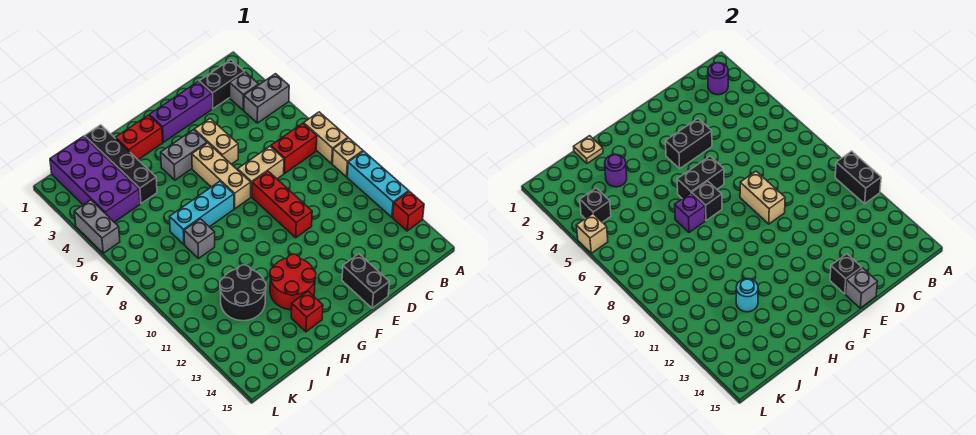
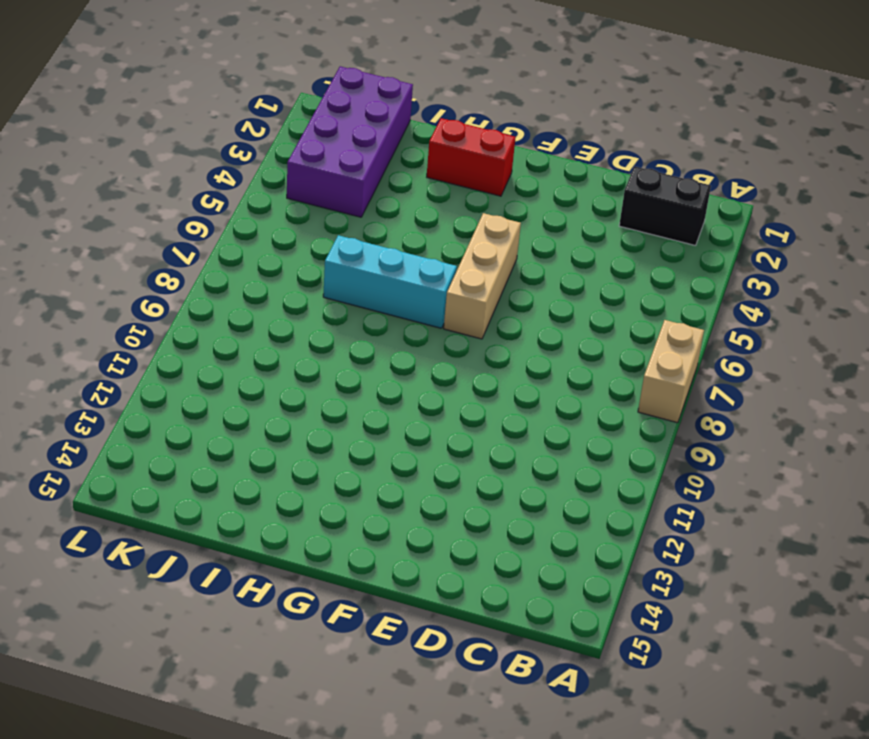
none -> grey brick A4:B4 level 1
none -> tan brick A9 level 1
none -> cyan brick A10:A12 level 1
none -> red brick A13 level 1

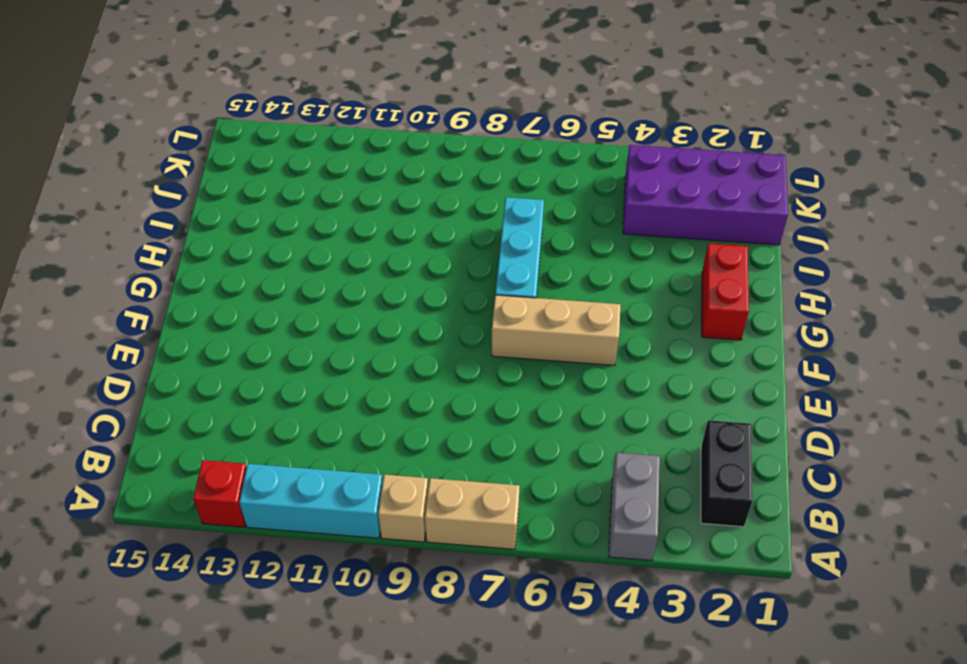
none -> grey brick B3 level 1
none -> red brick B7:C7 level 1
none -> purple brick D2:F2 level 1
none -> tan brick D7:E7 level 1

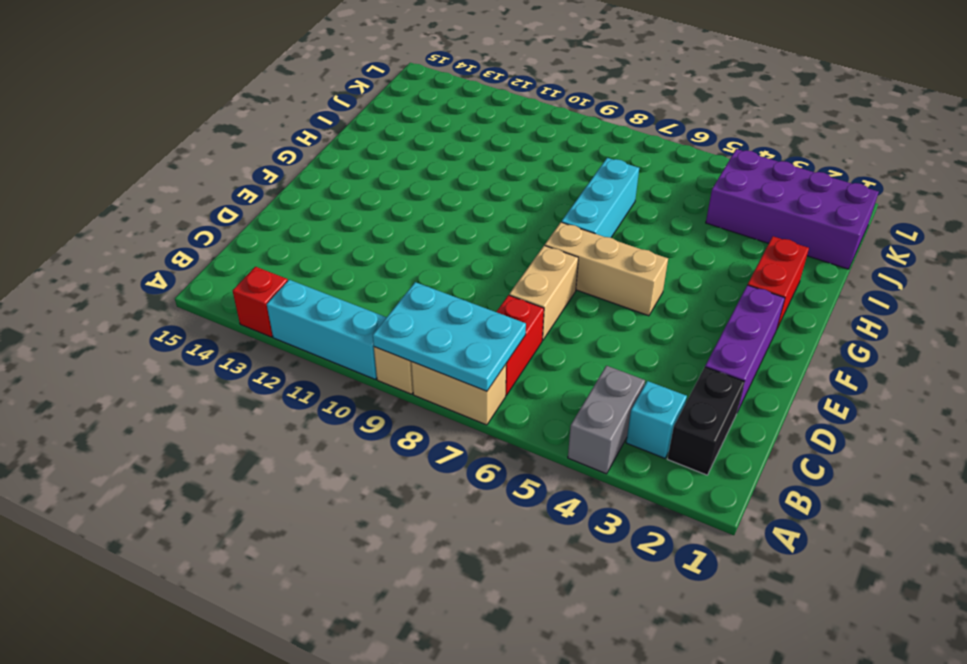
cyan plate A7:B9 level 2 -> none
cyan brick B3 level 1 -> grey brick B3 level 1
none -> tan brick E4:E5 level 1
none -> red brick E8:E10 level 1
none -> black brick E14:E15 level 1
none -> grey brick F4:G4 level 1

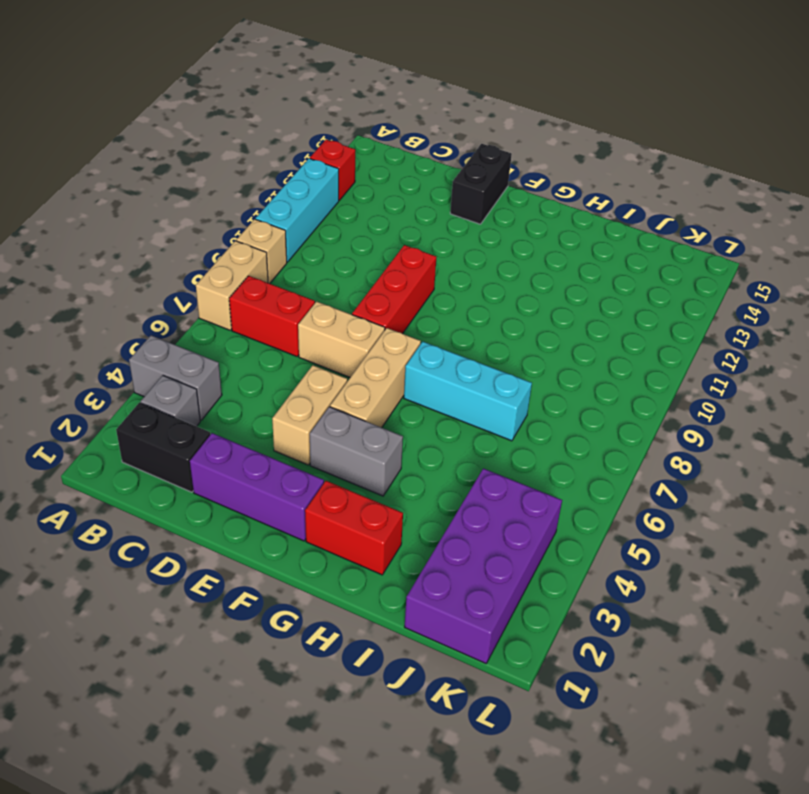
none -> red round brick G12:H13 level 1
none -> red brick H14 level 1
none -> black brick I1:I4 level 1
none -> grey brick I8 level 1

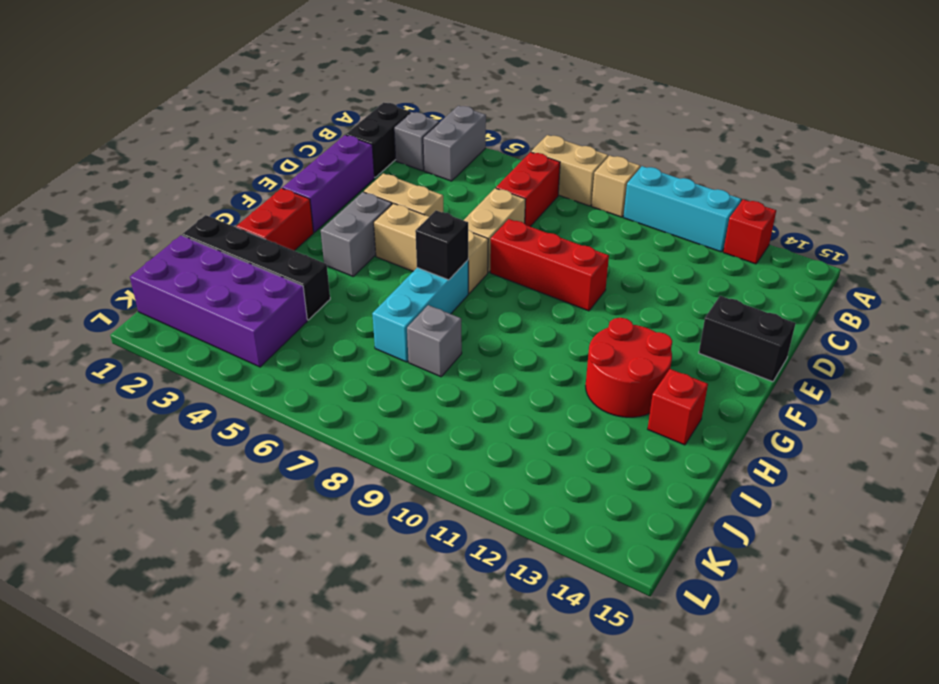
none -> black round brick I11:J12 level 1
none -> grey brick L4:L5 level 1
none -> black brick A10:A11 level 2
none -> purple round brick B2 level 2

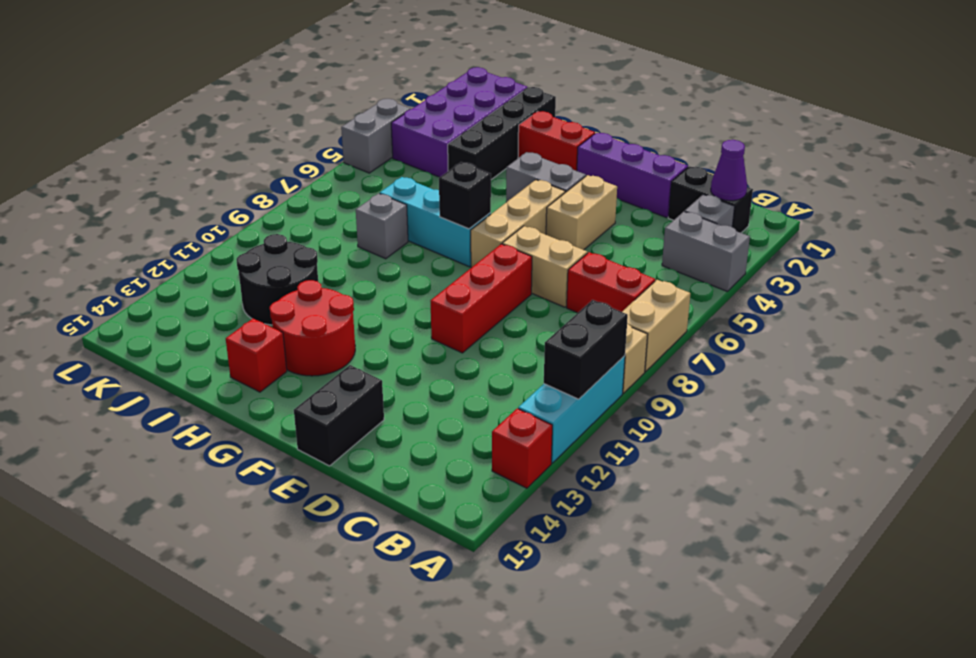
purple cone B2 level 2 -> purple round brick B2 level 2
none -> black brick E4:F4 level 2
none -> tan brick E8:E9 level 2
none -> black brick E14 level 2
none -> grey brick E15 level 2

